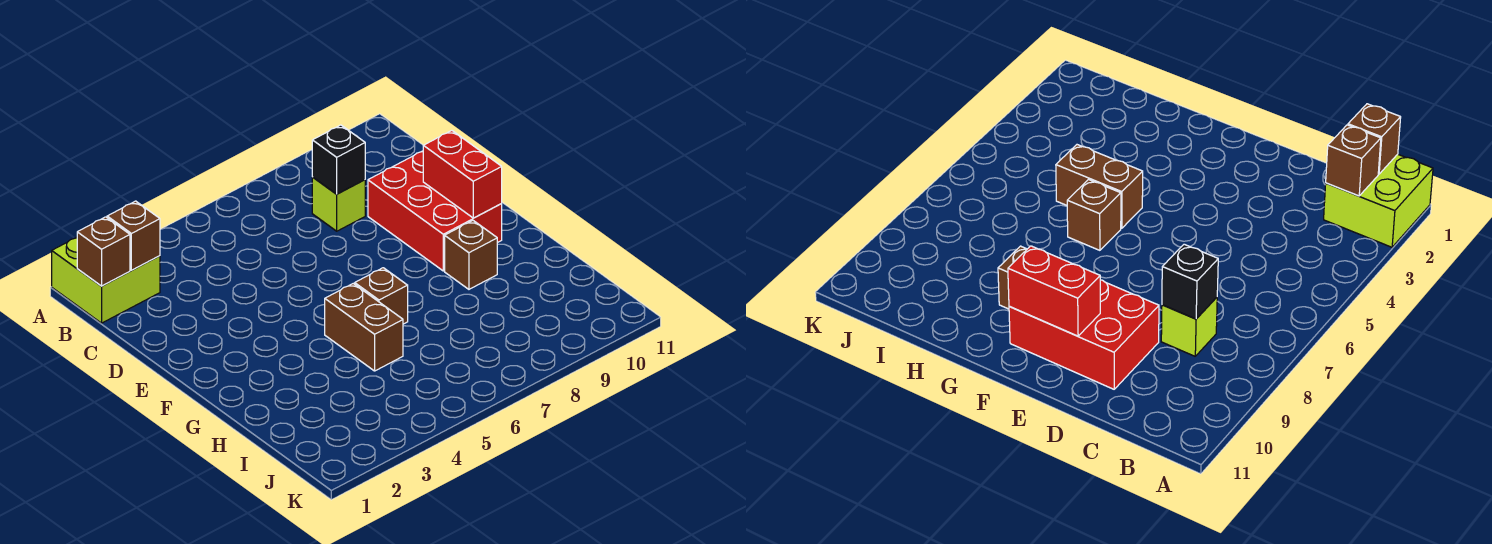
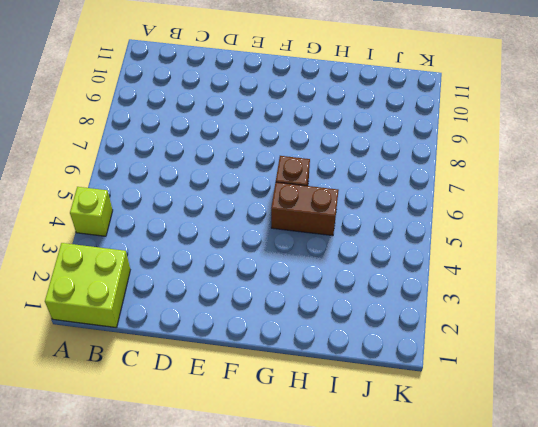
lime brick A4 level 1 -> lime brick C8 level 1
none -> red brick D9:F10 level 1
none -> brown brick G9 level 1

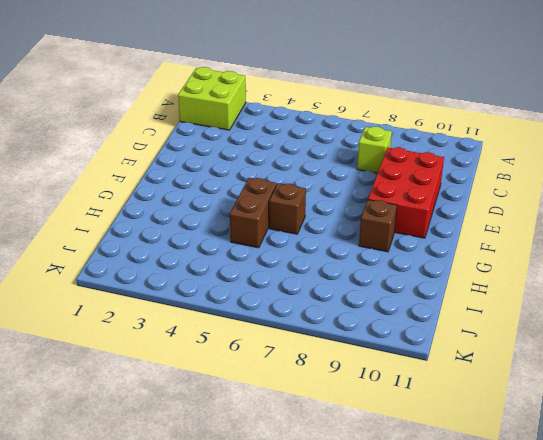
none -> brown brick B1 level 2
none -> brown brick B2 level 2

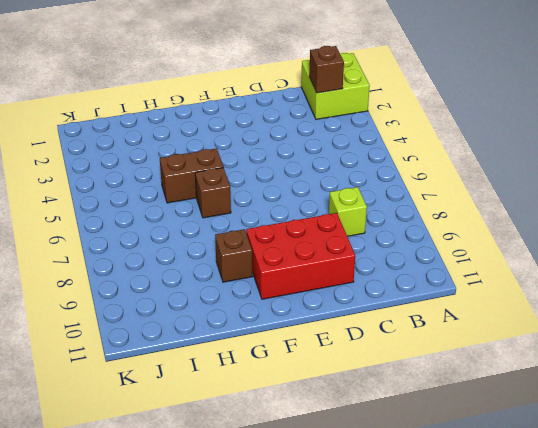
none -> brown brick B1 level 2
none -> black brick C8 level 2

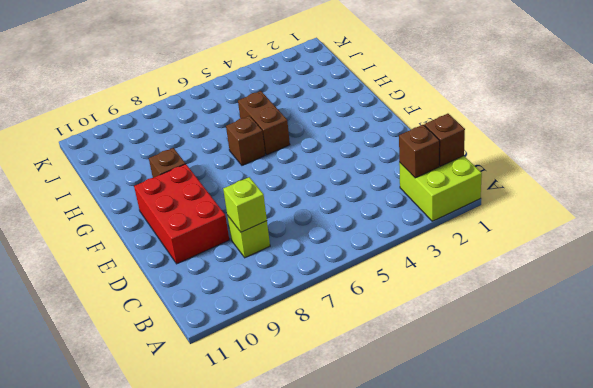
lime brick C8 level 2 -> black brick C8 level 2
none -> red brick E10:F10 level 2

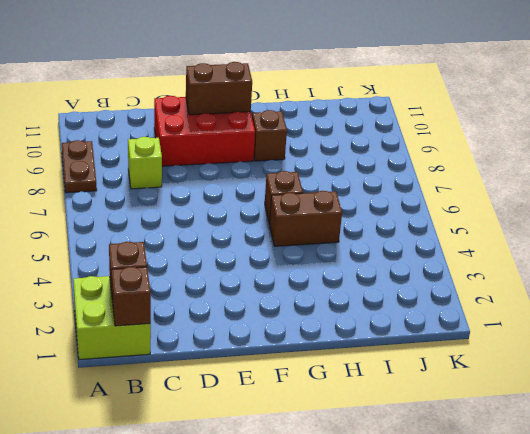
brown plate A8:A9 level 1 -> none
brown brick E10:F10 level 2 -> red brick E10:F10 level 2
none -> black brick C8 level 2

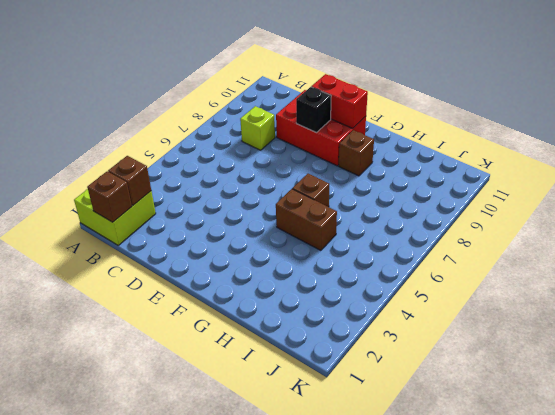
black brick E9 level 2 -> black brick C8 level 2

